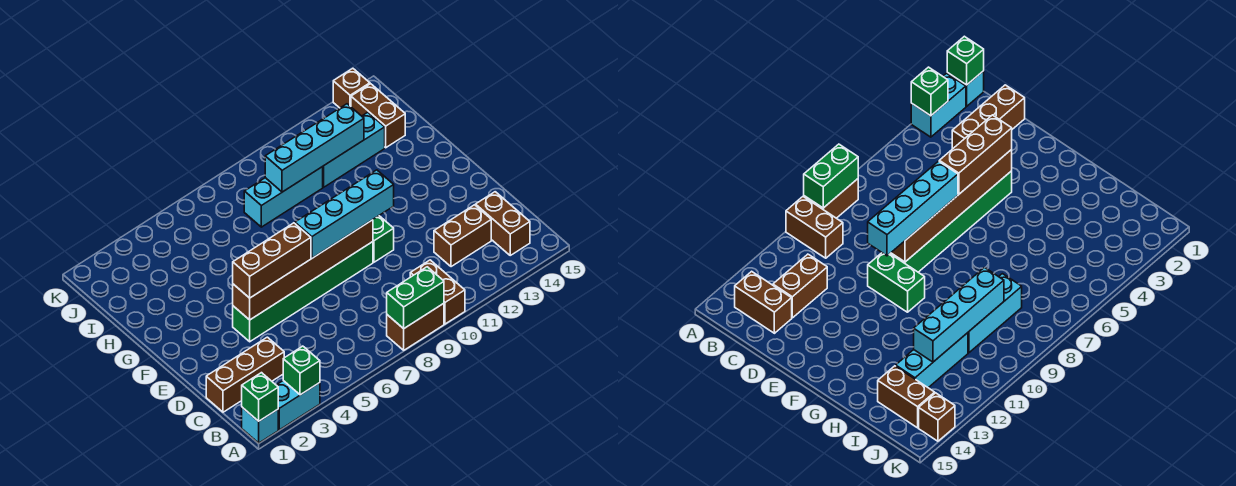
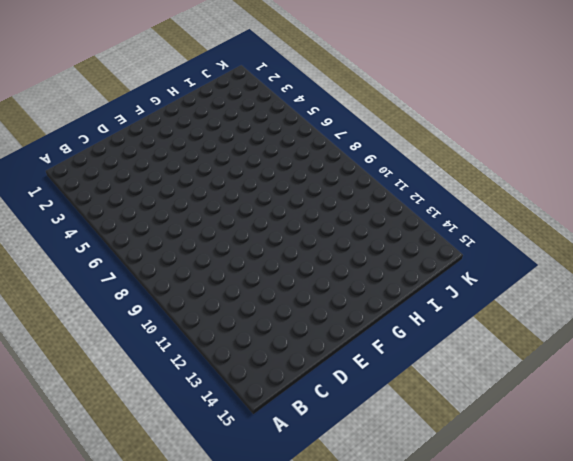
none -> cyan brick A1 level 1
none -> cyan brick A2:A3 level 1
none -> brown brick A8:A9 level 1

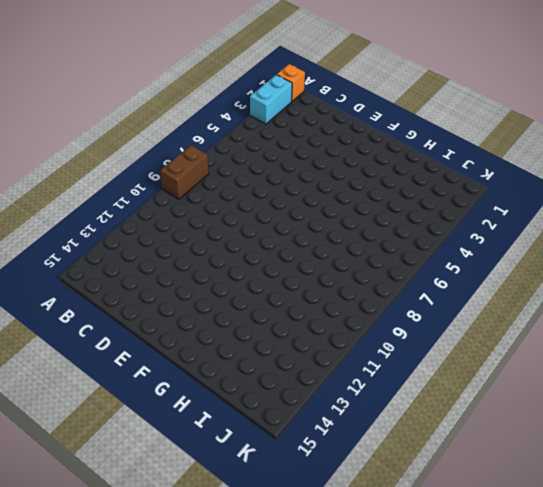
orange brick A1 level 1 -> cyan brick A1 level 1
none -> brown brick A10:B10 level 1
none -> brown brick B14:C14 level 1
none -> brown brick C1:C3 level 1

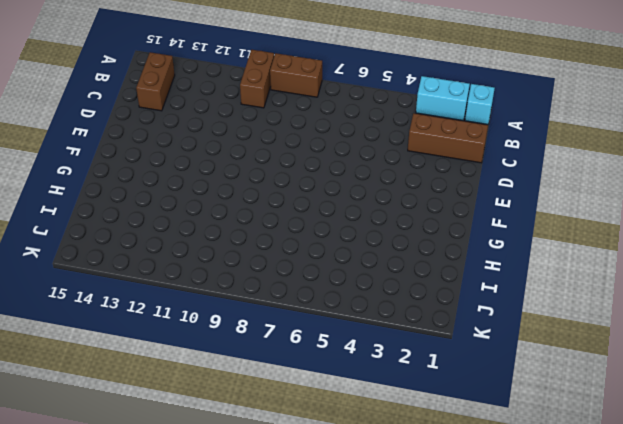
none -> brown brick C12:C13 level 1
none -> green brick E4:E9 level 1
none -> green brick E10:F10 level 1

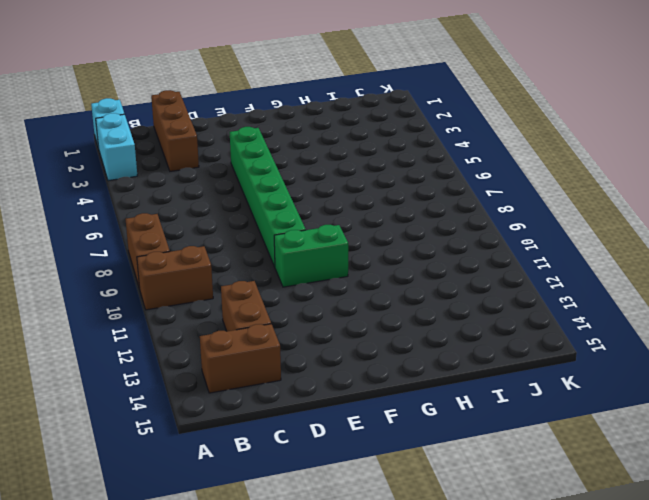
none -> cyan brick I8:I10 level 1
none -> cyan brick I11:I13 level 1
none -> brown brick I14:J14 level 1

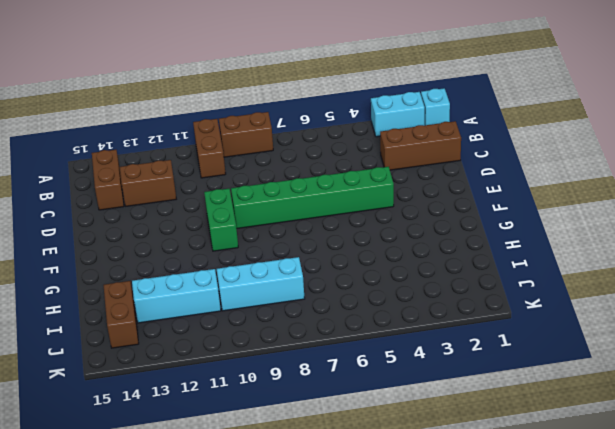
none -> brown brick K14 level 1
none -> green brick A1 level 2
none -> green brick A3 level 2

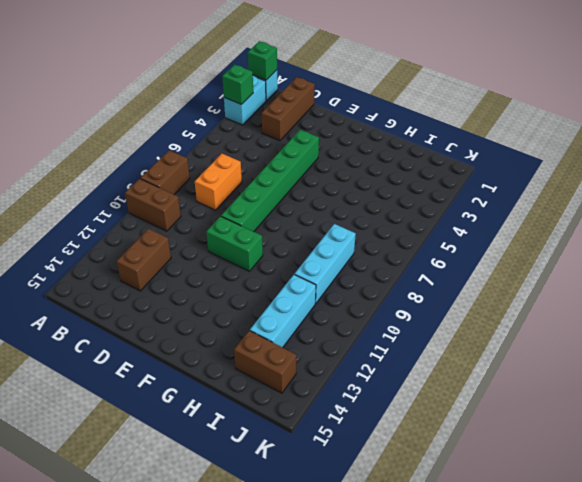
orange brick C7:C8 level 1 -> none
none -> brown brick B14:C14 level 1
none -> brown brick K14 level 1
none -> green brick A8:A9 level 2

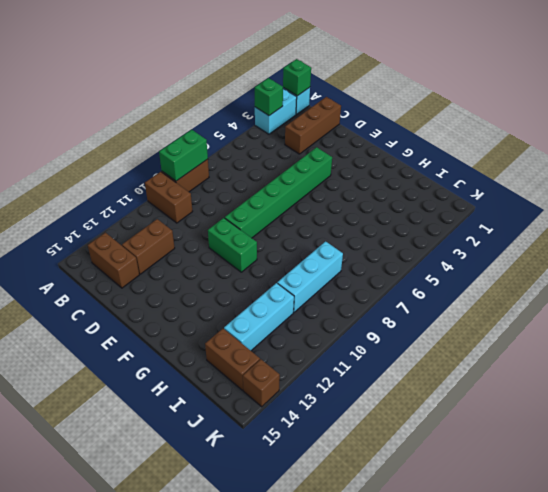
none -> brown brick E4:E9 level 2
none -> cyan brick I9:I12 level 2
none -> brown brick E4:E6 level 3

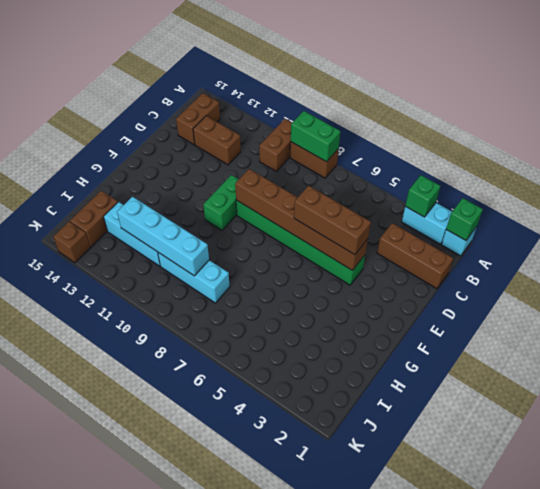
none -> cyan brick E7:E10 level 3

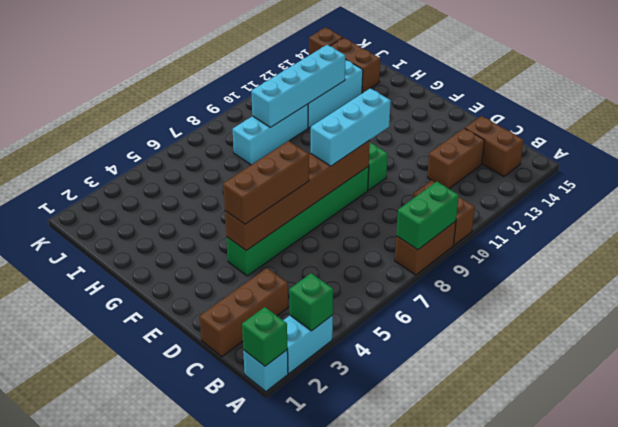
cyan brick E8:E10 level 3 -> cyan brick E7:E10 level 3

